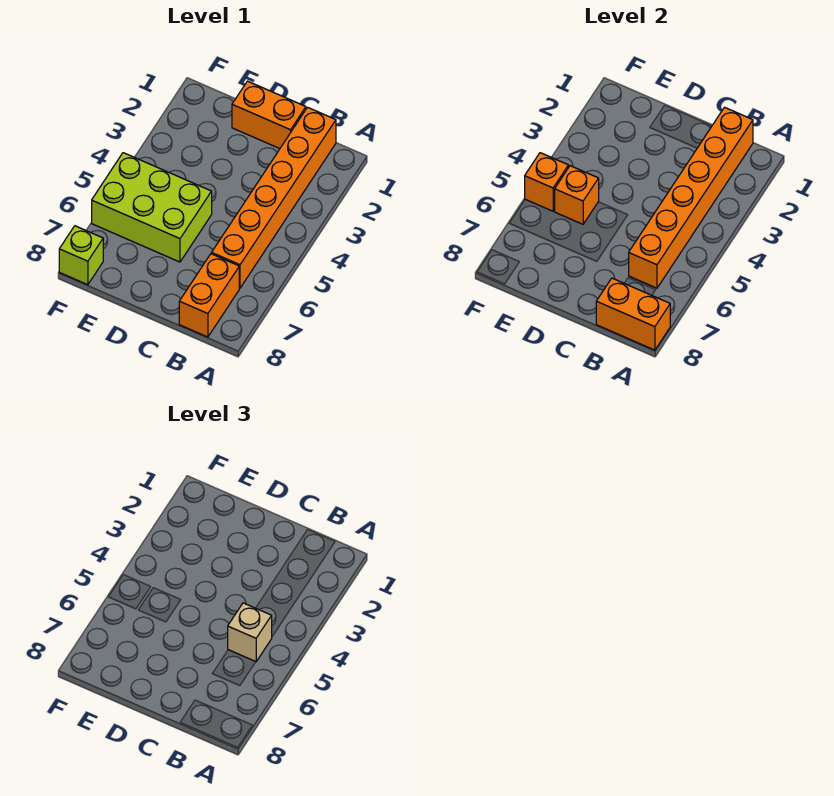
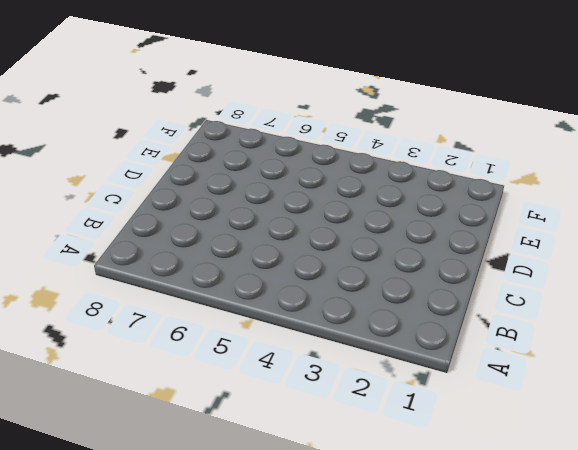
none -> orange brick B1:B6 level 1
none -> orange brick B7:B8 level 1

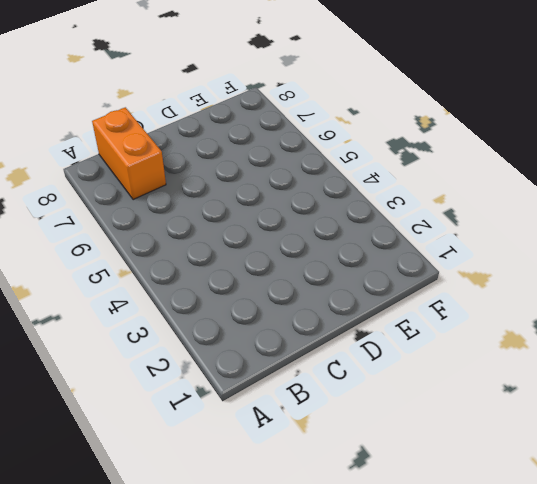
none -> orange brick B1:B6 level 1
none -> orange brick C1:D1 level 1

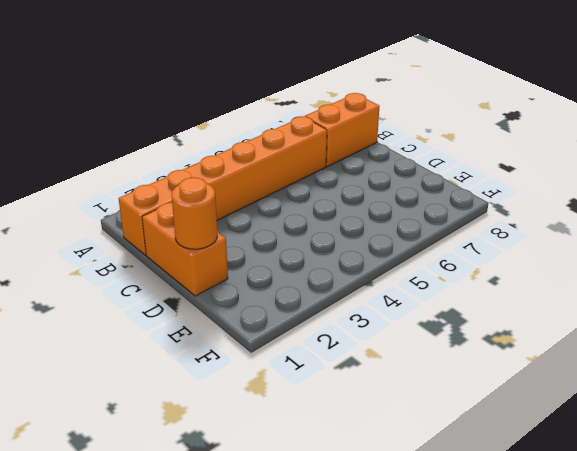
orange round brick D1 level 2 -> none
none -> lime brick D5:F6 level 1
none -> lime brick F8 level 1

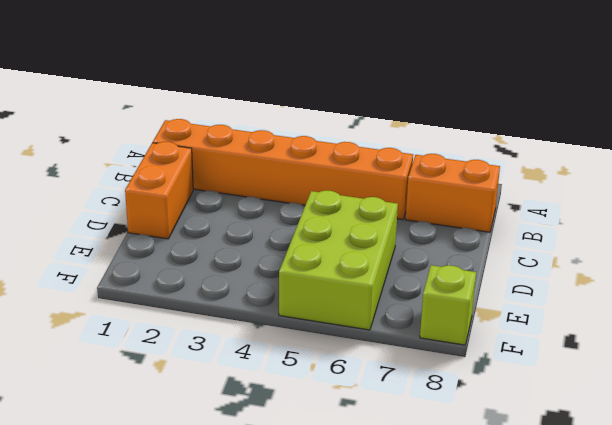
none -> orange brick A8:B8 level 2
none -> orange brick B1:B6 level 2

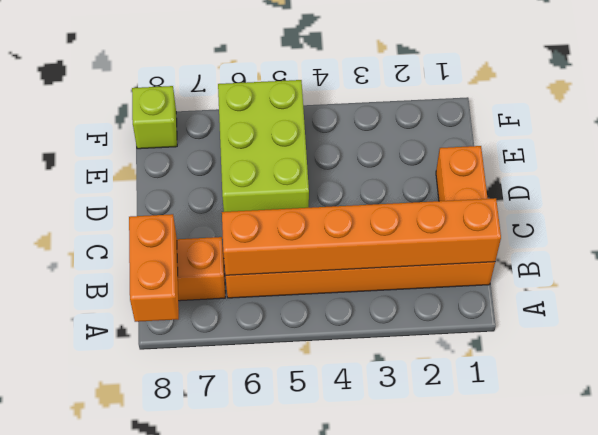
none -> orange brick E5 level 2
none -> orange brick F5 level 2

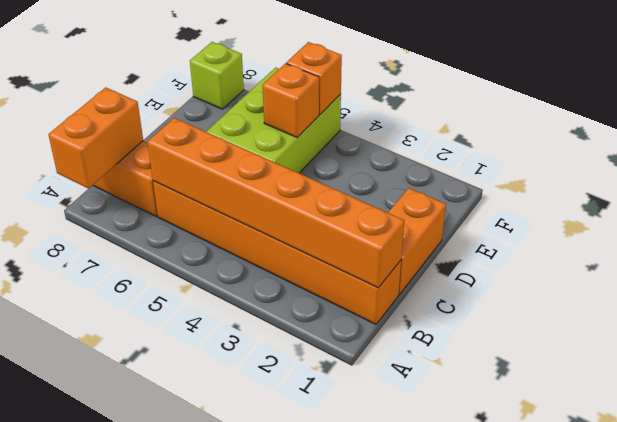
none -> tan brick B5 level 3

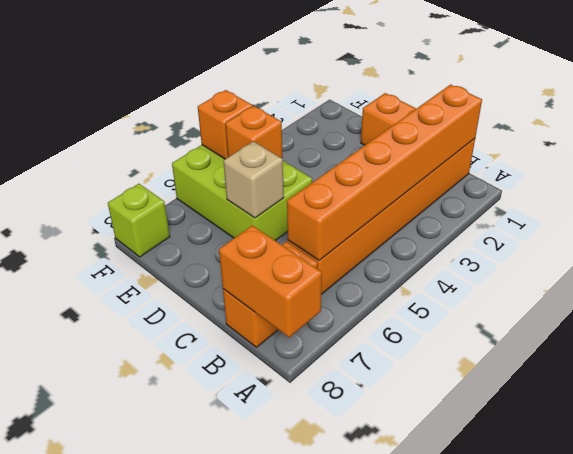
tan brick D6 level 2 -> tan brick B5 level 3

